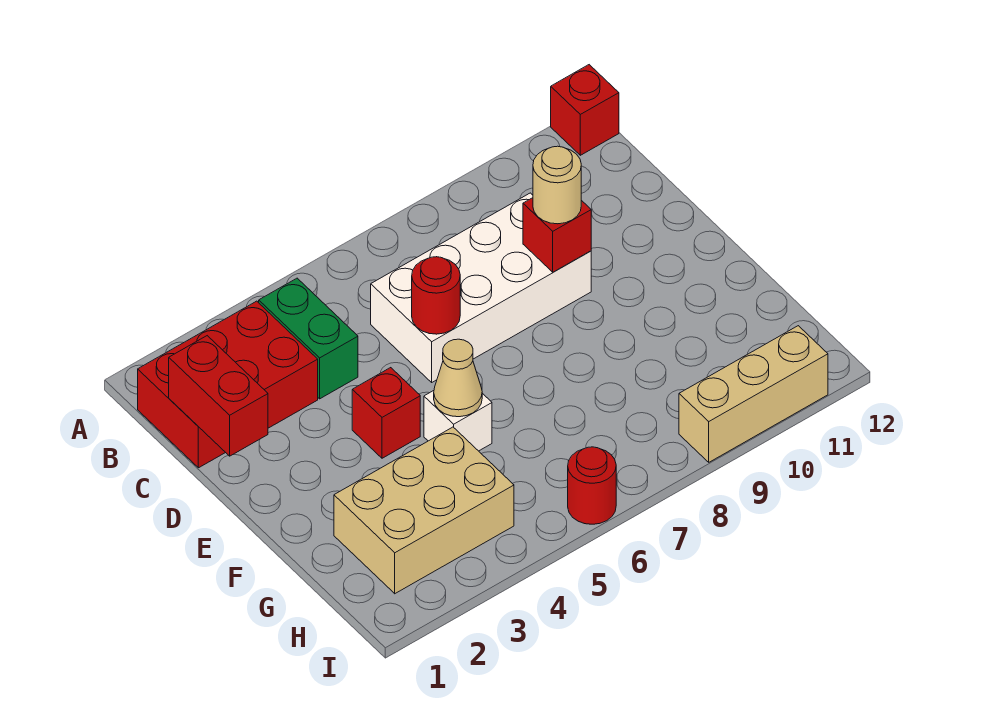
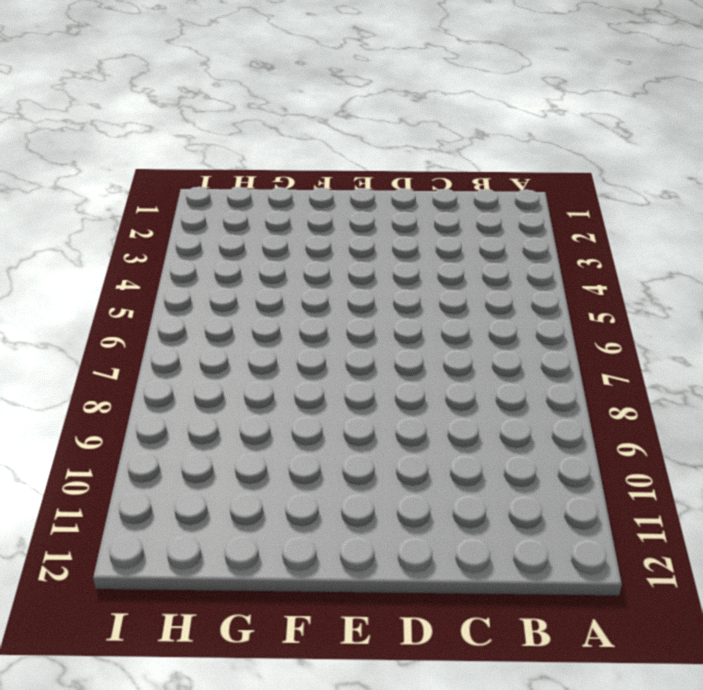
none -> red brick A12 level 1
none -> red brick B1:C3 level 1
none -> green brick B4:C4 level 1

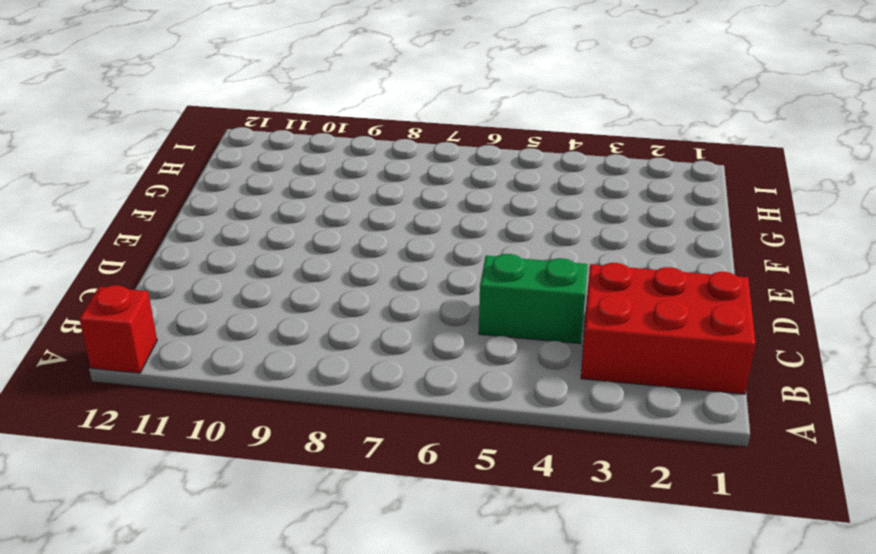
green brick C4:C5 level 1 -> green brick B4:C4 level 1
none -> white brick C6:D9 level 1
none -> red brick E4 level 1
none -> white brick F5 level 1

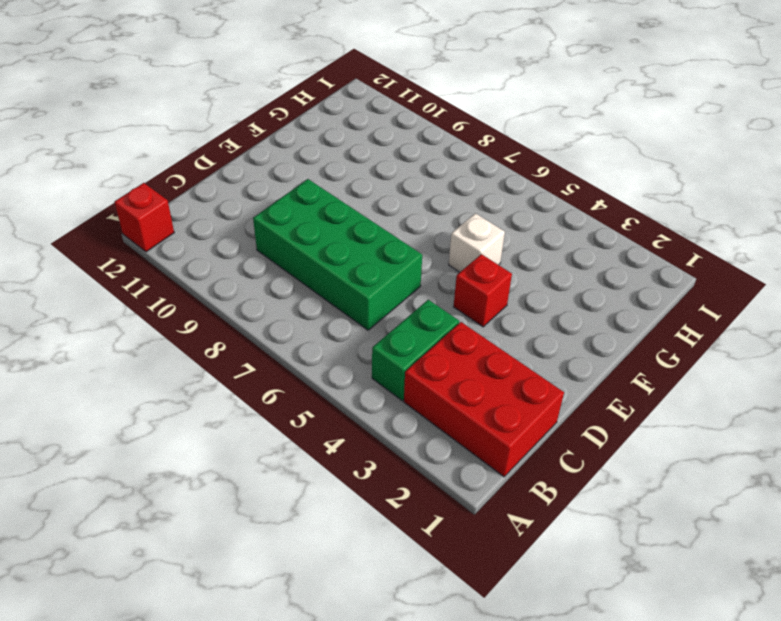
green brick C6:D9 level 1 -> white brick C6:D9 level 1
none -> tan brick G2:H4 level 1
none -> red round brick I6 level 1
none -> tan brick I9:I11 level 1

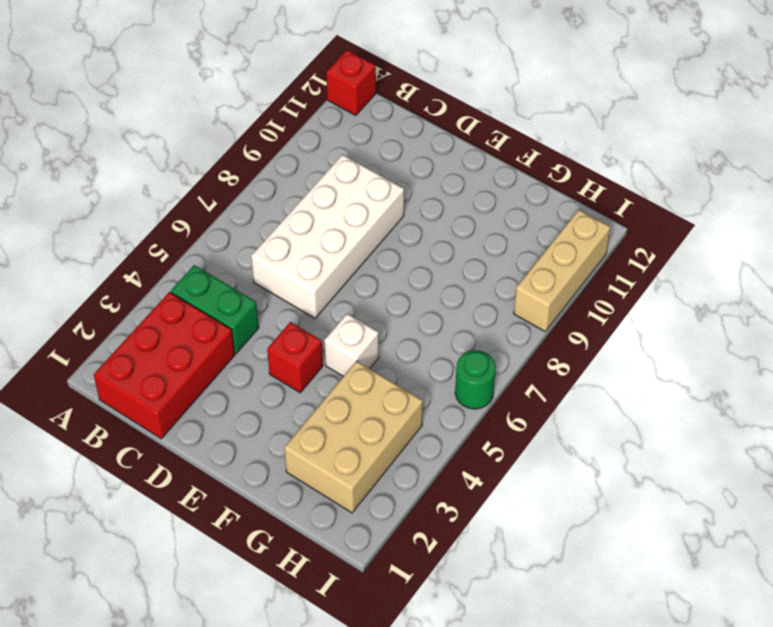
green round brick I6 level 1 -> red round brick I6 level 1
none -> red brick C1:D1 level 2
none -> red round brick D6 level 2
none -> red brick D9 level 2

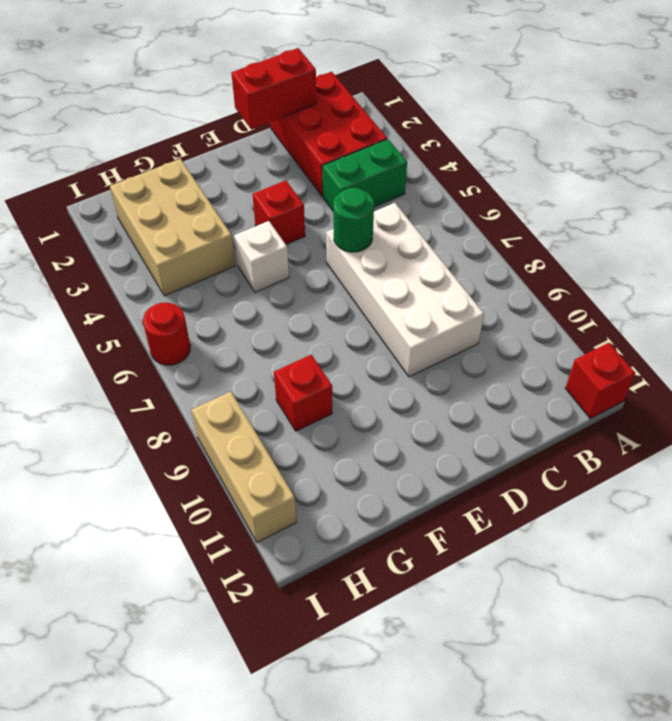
green round brick D6 level 2 -> red round brick D6 level 2
red brick G9 level 1 -> red brick D9 level 2
none -> tan cone F5 level 2
none -> tan round brick D9 level 3

